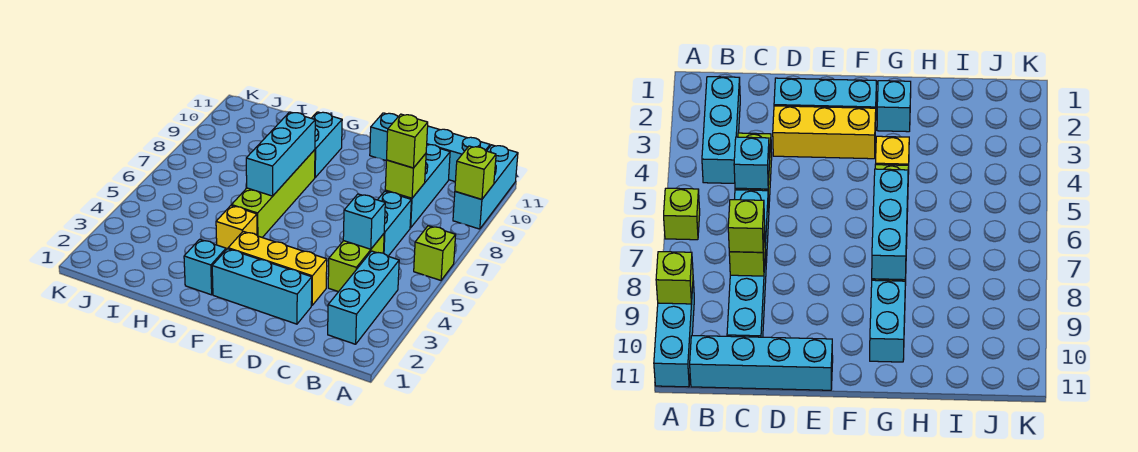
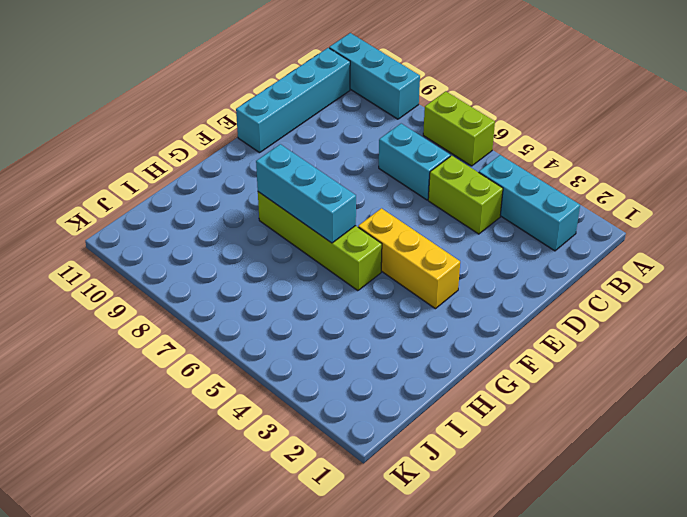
lime brick A6:A7 level 1 -> lime brick A6 level 1
yellow brick F3:F5 level 1 -> yellow brick D3:F3 level 1
none -> cyan brick C8:C10 level 1
none -> cyan brick D2:F2 level 1
none -> cyan brick G2 level 1

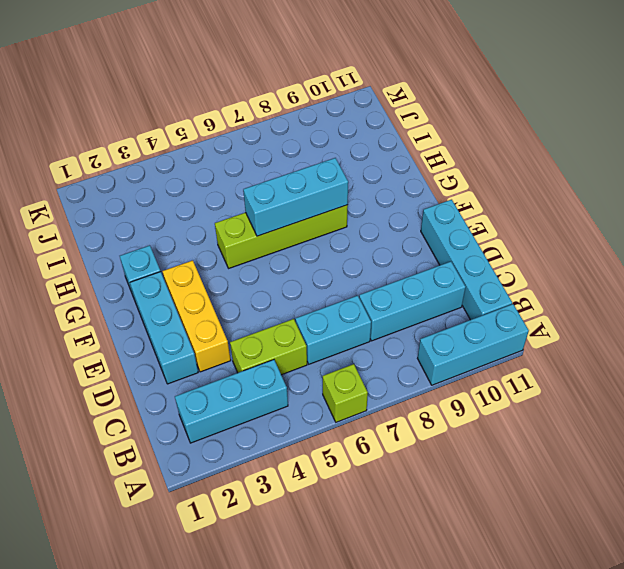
none -> yellow brick G4 level 1
none -> cyan brick G9:G10 level 1
none -> lime brick A9 level 2

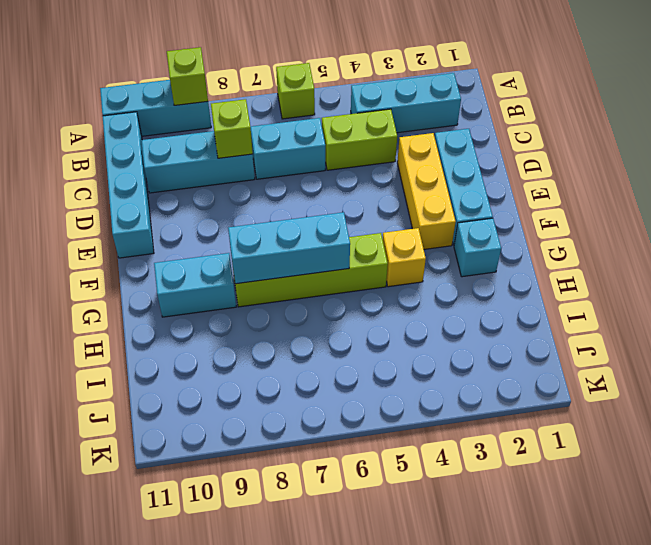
none -> cyan brick C5 level 2
none -> lime brick C8 level 3

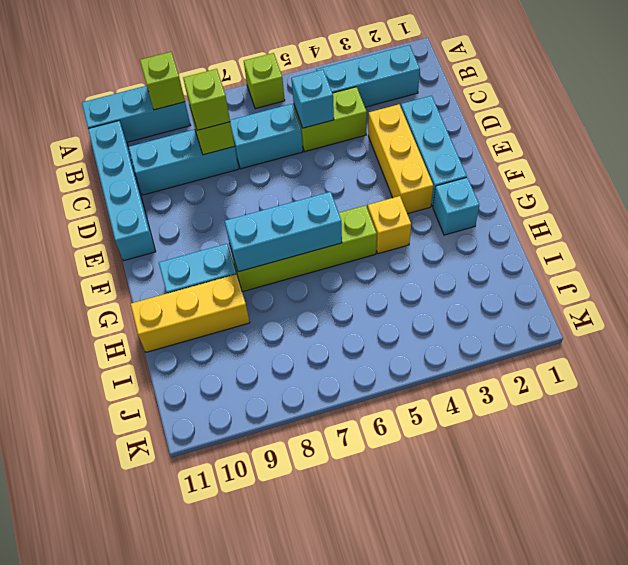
yellow brick H9:H11 level 1 -> none

